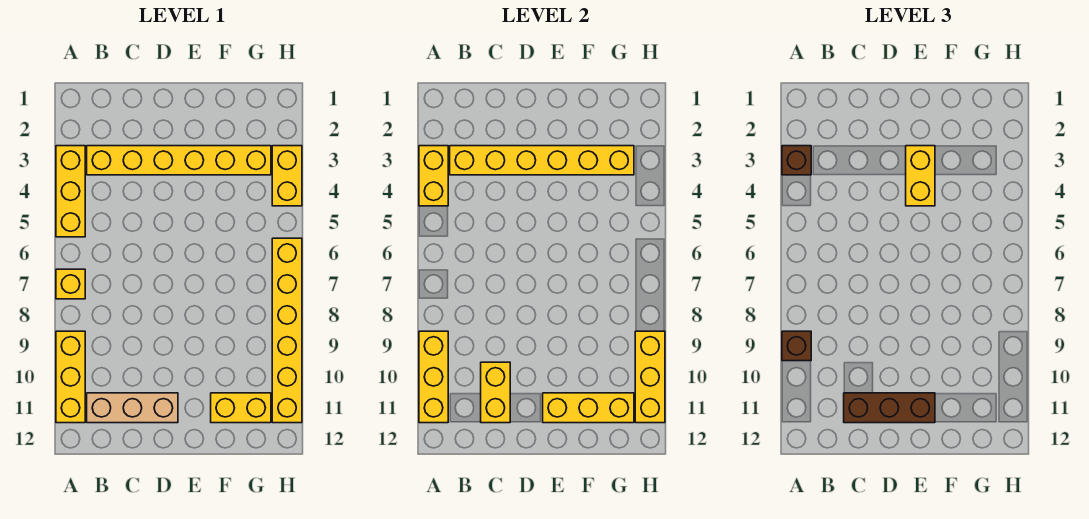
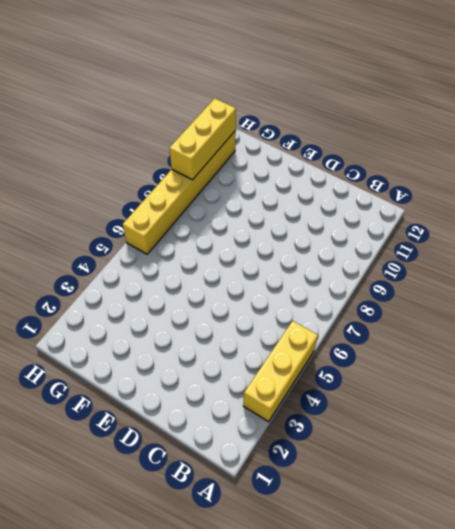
none -> yellow brick A7 level 1
none -> yellow brick A9:A11 level 1
none -> yellow brick B3:G3 level 1

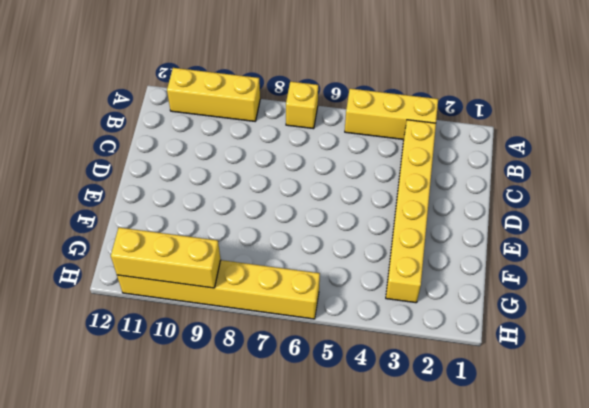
none -> tan brick B11:D11 level 1
none -> yellow brick F11:G11 level 1
none -> yellow brick H3:H4 level 1

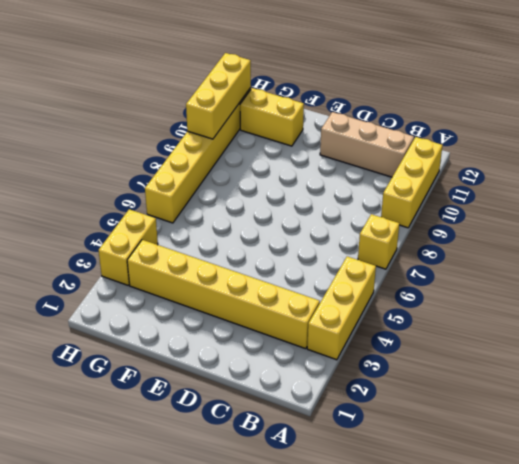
none -> yellow brick A3:A4 level 2
none -> yellow brick A9:A11 level 2
none -> yellow brick B3:G3 level 2

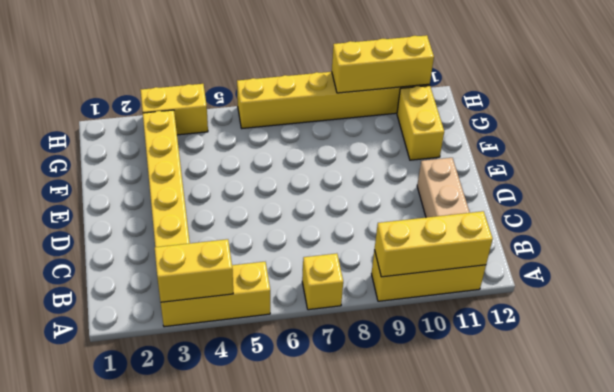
none -> yellow brick B3:G3 level 2
none -> yellow brick C10:C11 level 2
none -> yellow brick E11:G11 level 2

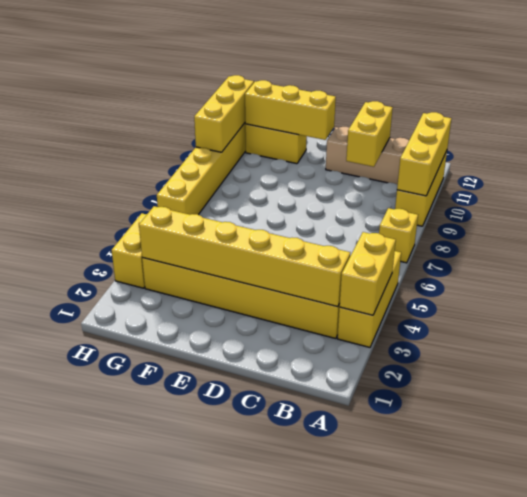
none -> brown brick A3 level 3
none -> brown brick A9 level 3
none -> brown brick C11:E11 level 3

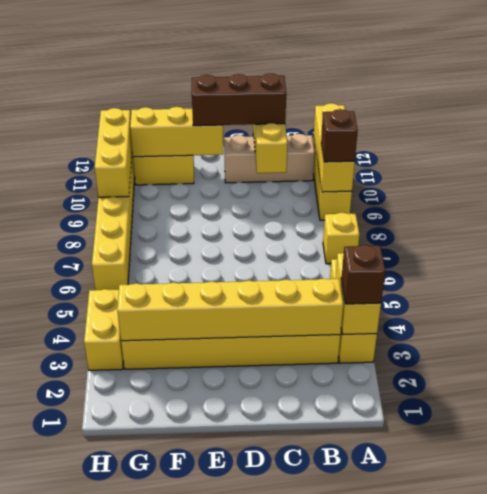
none -> yellow brick E3:E4 level 3

